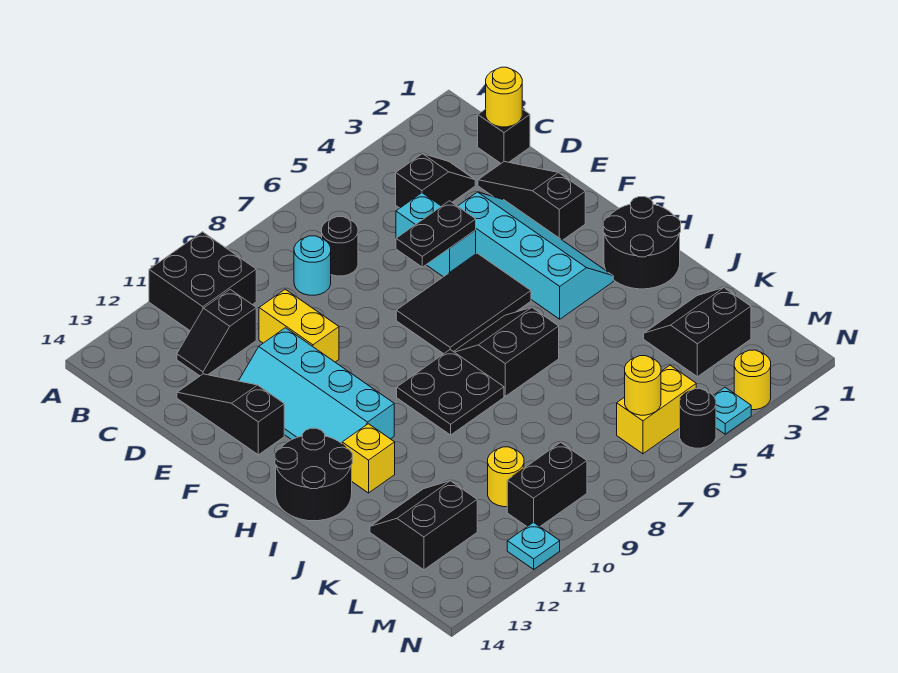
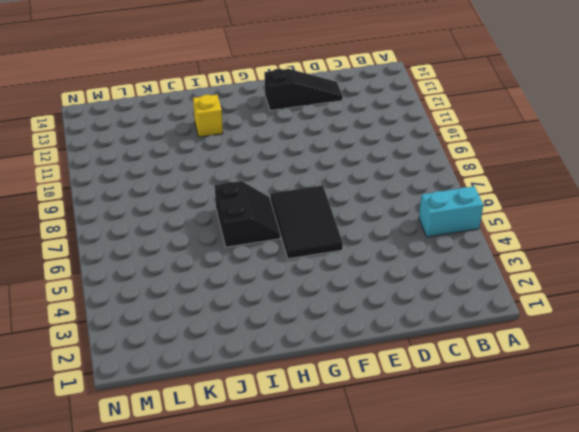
cyan brick A5:B5 level 1 -> cyan brick D5:E5 level 1
none -> black brick A10:B11 level 1
none -> black brick C1 level 1
none -> black slope C3:C4 level 1 top 4
none -> black round brick C7 level 1

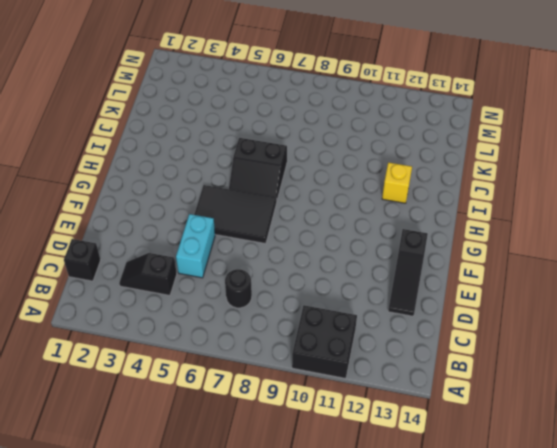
none -> cyan round brick C8 level 1
none -> black slope C11:C12 level 1 top 11
none -> black slope D2:F2 level 1 top F
none -> yellow brick D10:E10 level 1

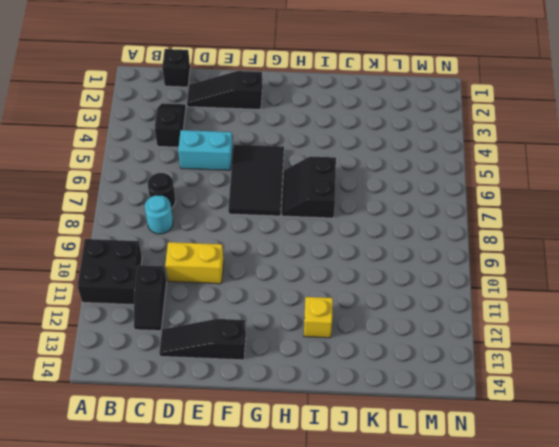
none -> cyan slope E3:H4 level 1 top 4
none -> cyan slope E11:H12 level 1 top 11
none -> black round brick H1:I2 level 1
none -> black plate H8:I9 level 1

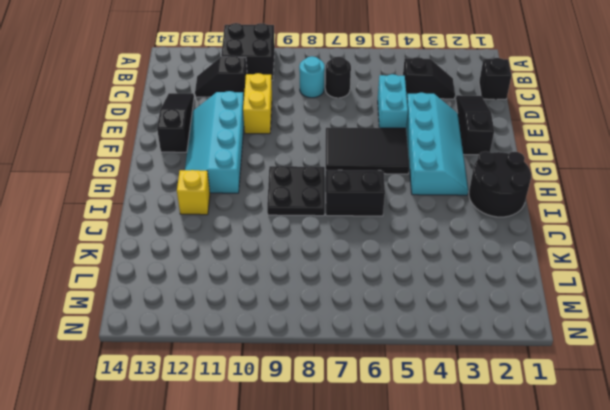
none -> black round brick H13:I14 level 1
none -> black slope K2:L3 level 1 top L
none -> black slope K12:L13 level 1 top L
none -> yellow round brick L10 level 1

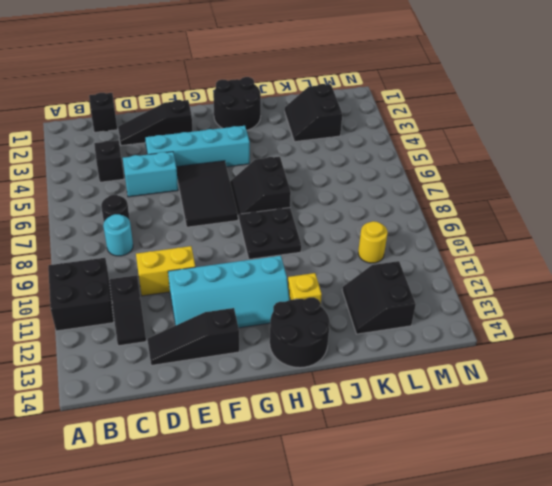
none -> yellow brick M5:M6 level 1
none -> black brick M9:M10 level 1
none -> yellow round brick N3 level 1
none -> cyan plate N4 level 1

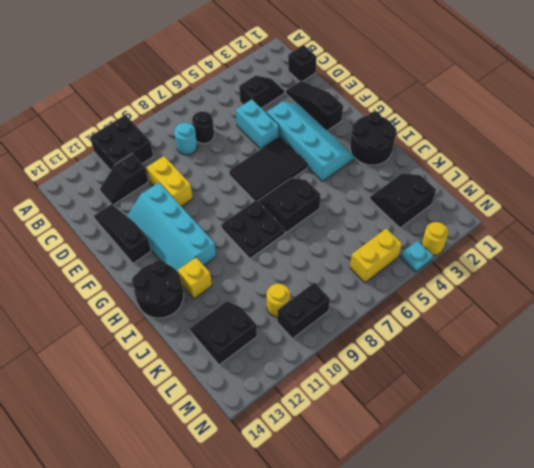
none -> black round brick N5 level 1
none -> cyan plate N11 level 1
none -> yellow round brick C1 level 2
none -> black plate E5:E6 level 2

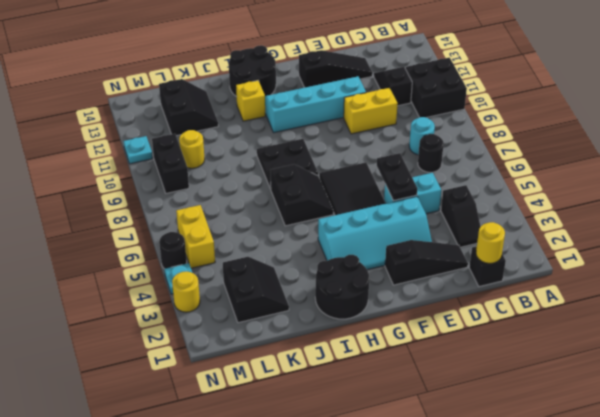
none -> yellow round brick M6 level 2

